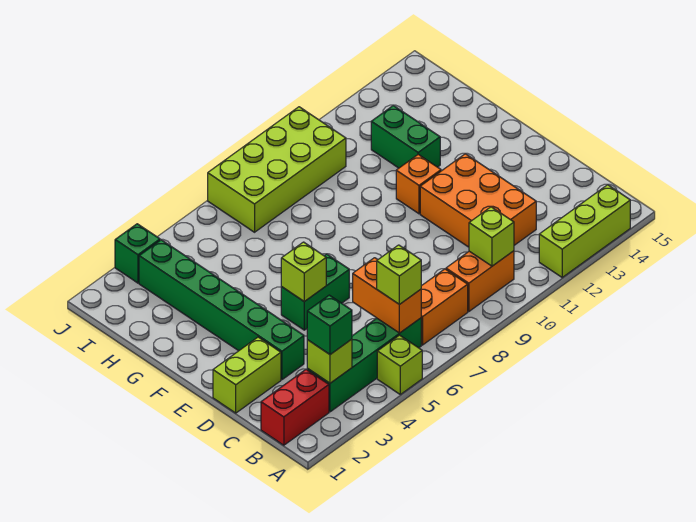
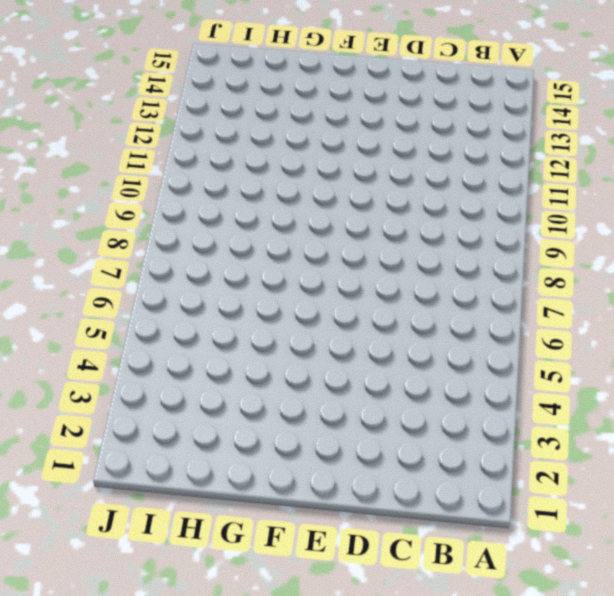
none -> lime brick A5 level 1
none -> lime brick A12:A14 level 1
none -> red brick B1:B2 level 1

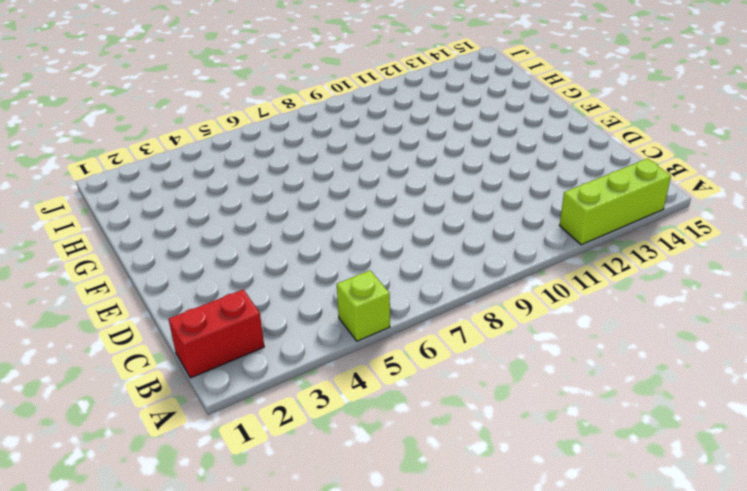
none -> green brick B3:B6 level 1
none -> orange brick B7:B8 level 1
none -> orange brick B9:B10 level 1

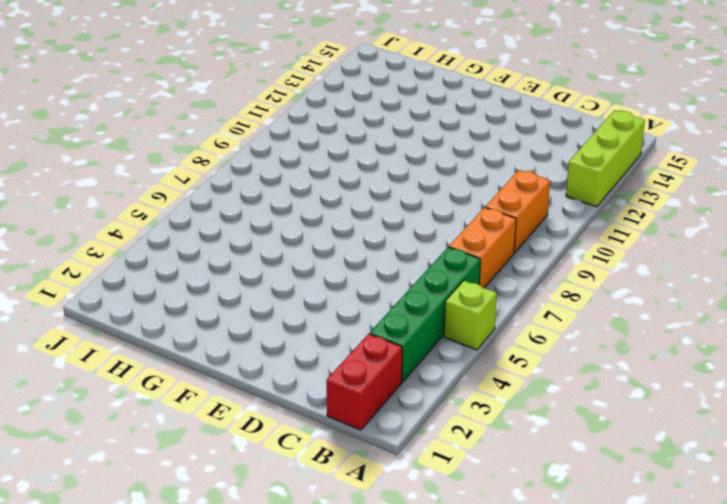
none -> orange brick C11:E12 level 1
none -> lime brick D1:D2 level 1
none -> green brick D3:I3 level 1

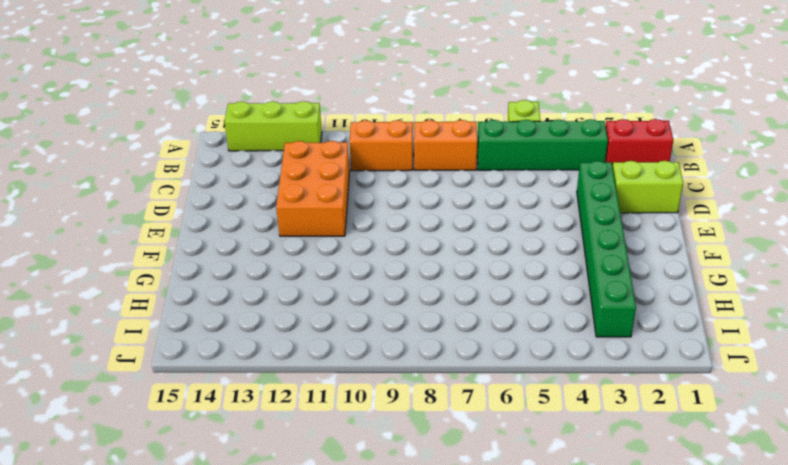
none -> green brick E5:E6 level 1
none -> orange brick F11 level 1
none -> green brick G12:H12 level 1

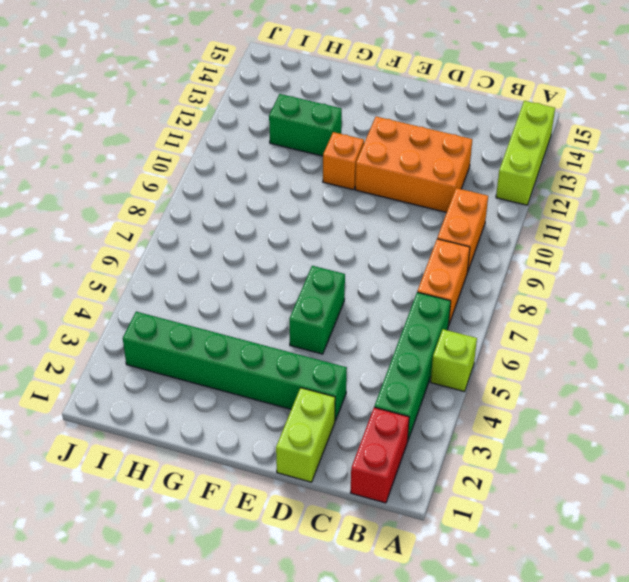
none -> lime brick I7:J10 level 1
none -> green brick J3 level 1
none -> lime brick B3 level 2

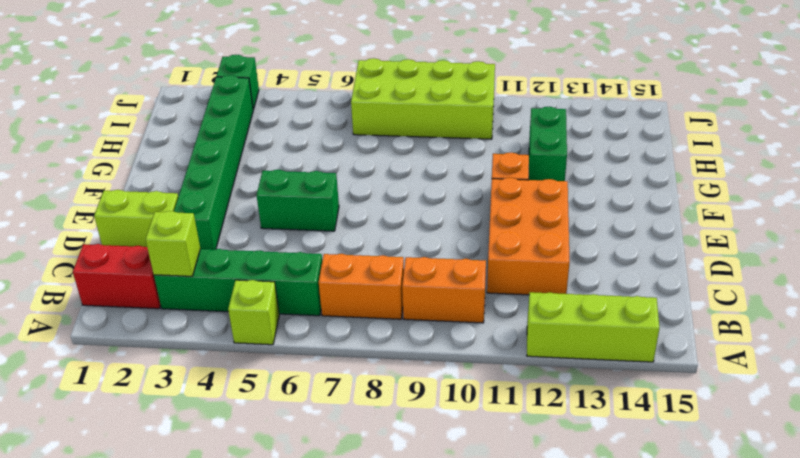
none -> orange brick B6:C6 level 2
none -> lime brick B10 level 2
none -> lime brick E5 level 2

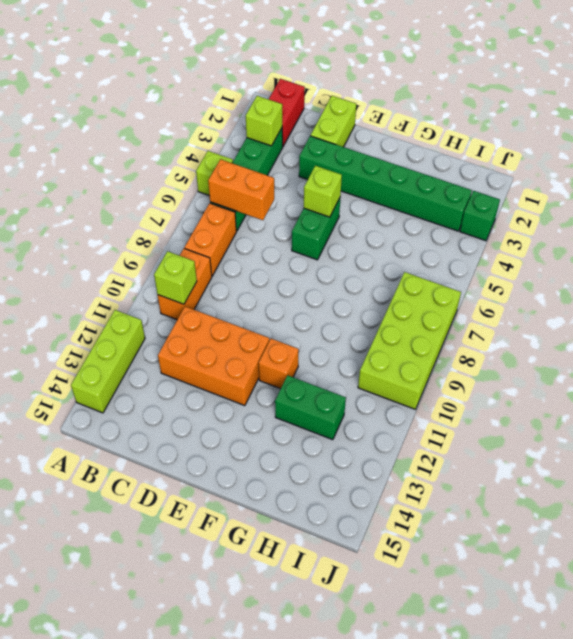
none -> green brick B3 level 3
none -> lime brick B6 level 3

